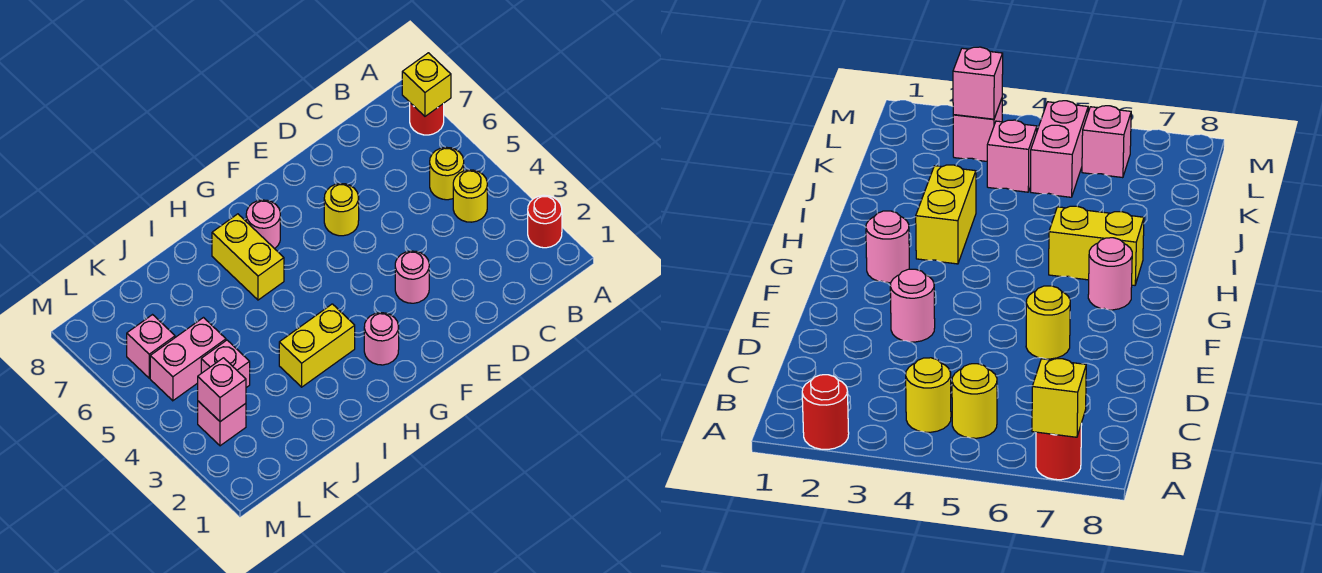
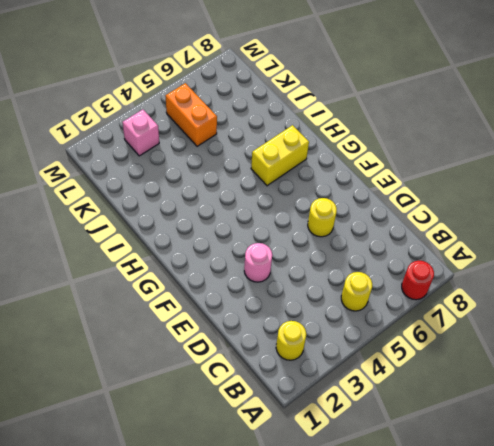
yellow round brick B2 level 1 -> yellow round brick B4 level 1
orange brick K5:L5 level 1 -> pink brick K5:L5 level 1
none -> red round brick A2 level 1
none -> pink round brick G2 level 1
none -> pink round brick G7 level 1

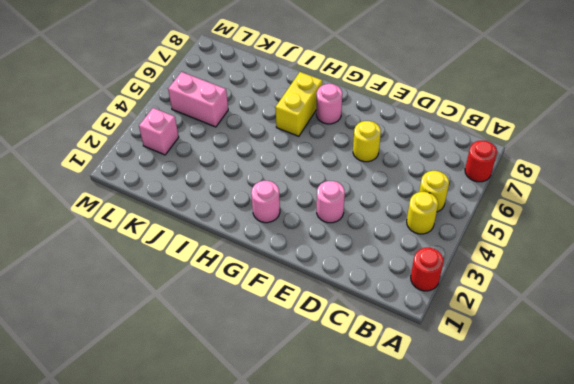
none -> yellow brick H3:I3 level 1
none -> pink brick K4 level 1
none -> pink brick L6 level 1

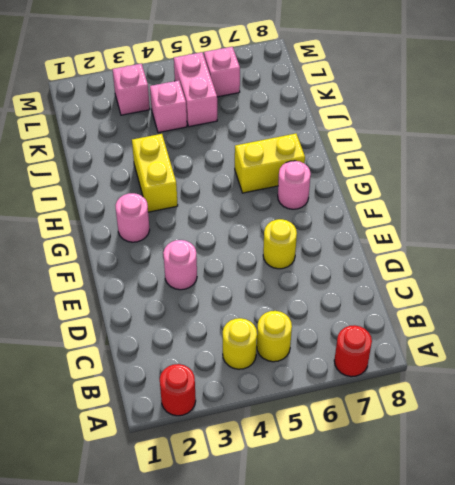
none -> yellow brick A7 level 2
none -> pink brick L3 level 2

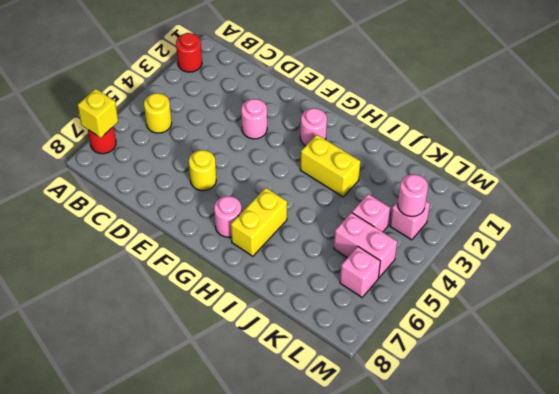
pink round brick L3 level 2 -> pink brick L3 level 2
none -> yellow round brick B4 level 1

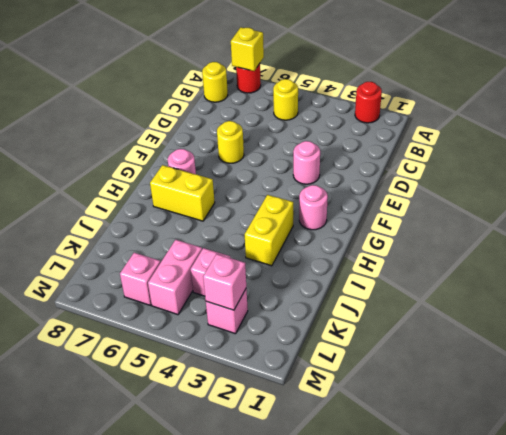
yellow round brick B8 level 1 -> yellow round brick B4 level 1

